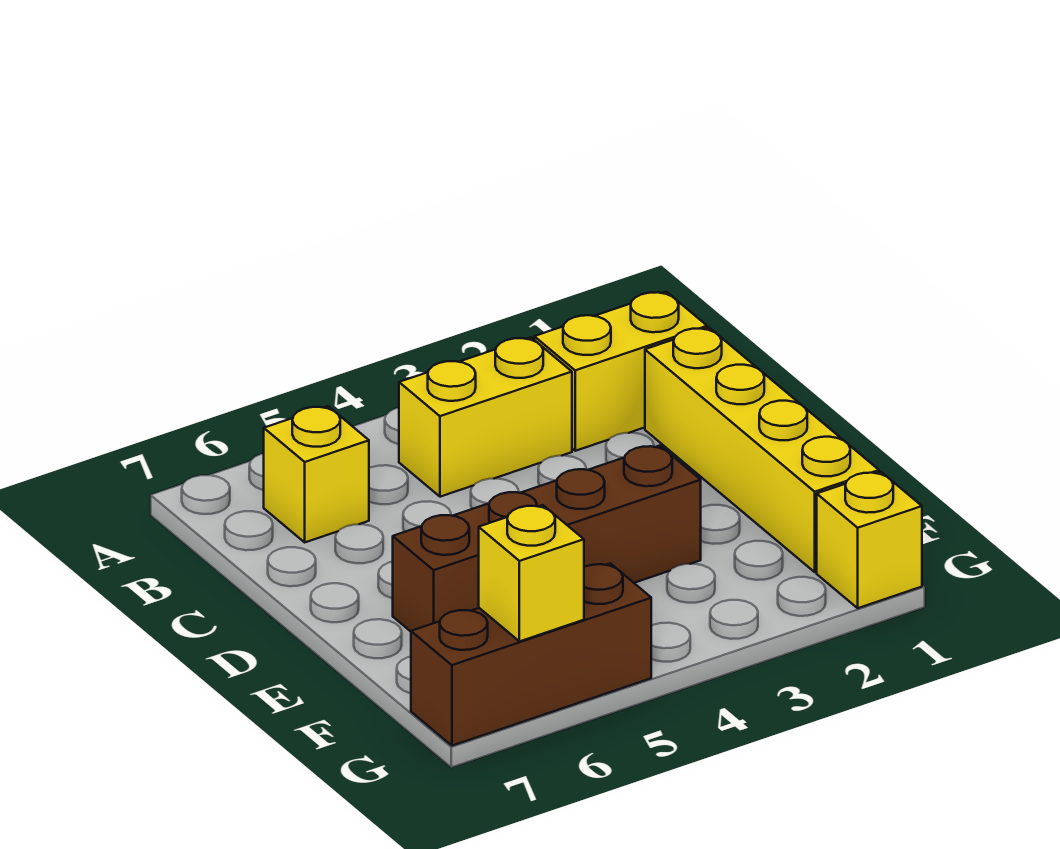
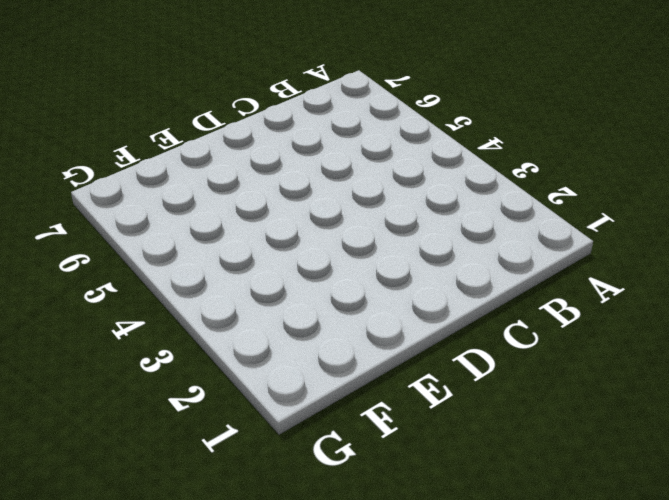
none -> yellow brick B1:B2 level 1
none -> yellow brick B3:B4 level 1

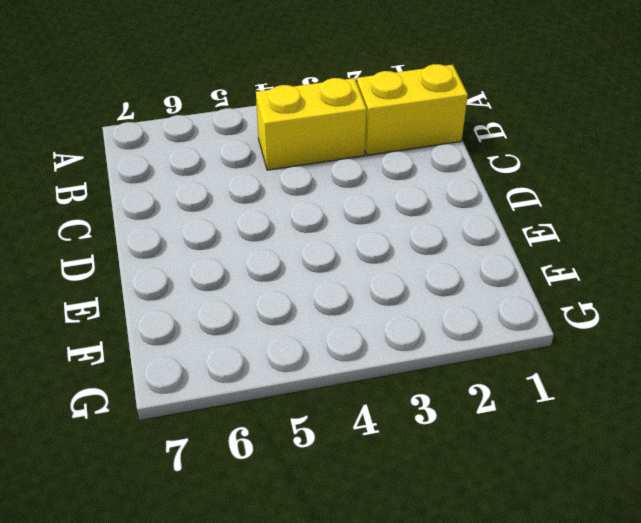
none -> yellow brick B6 level 1
none -> yellow brick C1:F1 level 1

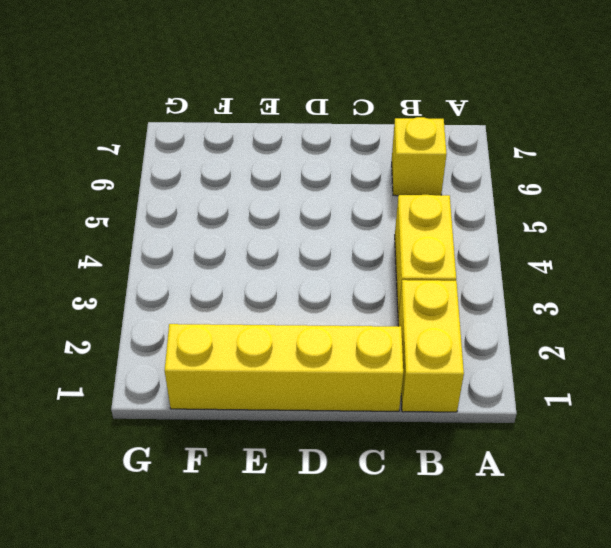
none -> brown brick E3:E6 level 1
none -> yellow brick G1 level 1

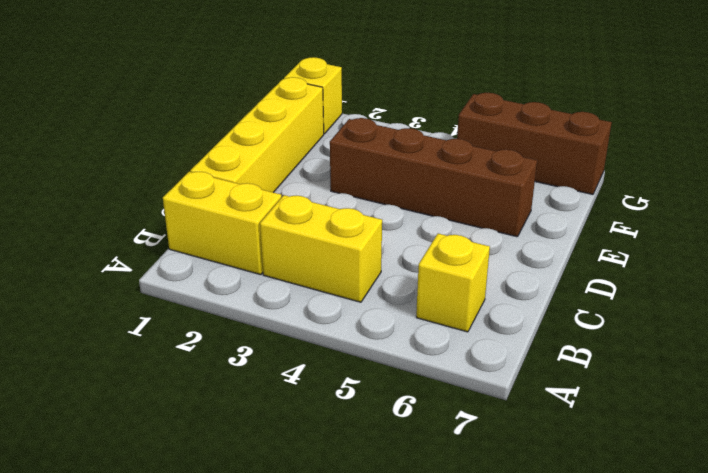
none -> yellow brick G6 level 2

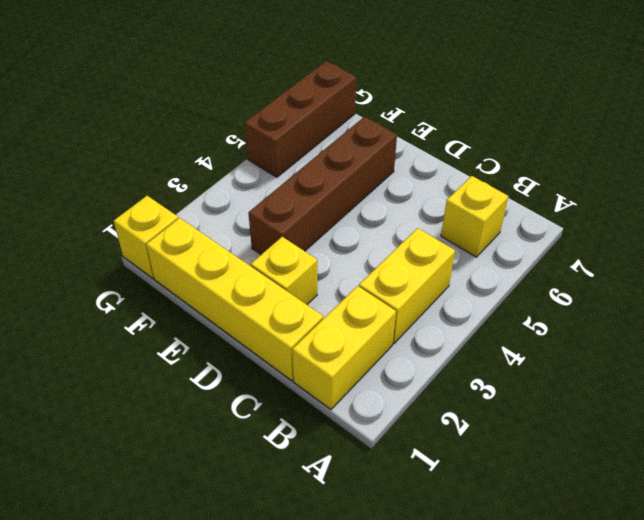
yellow brick D2 level 1 -> yellow brick G6 level 2

